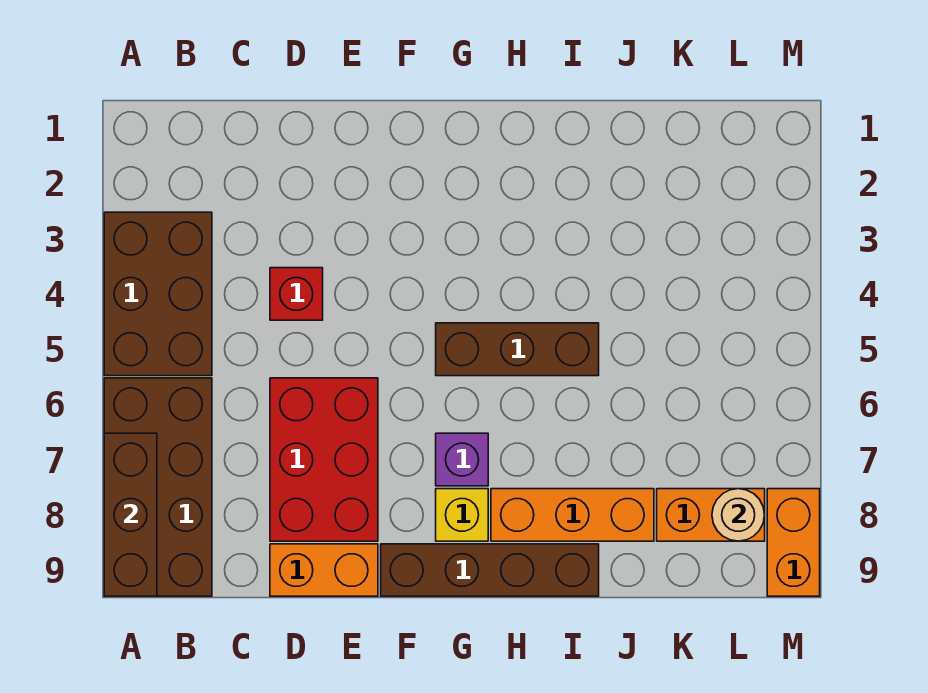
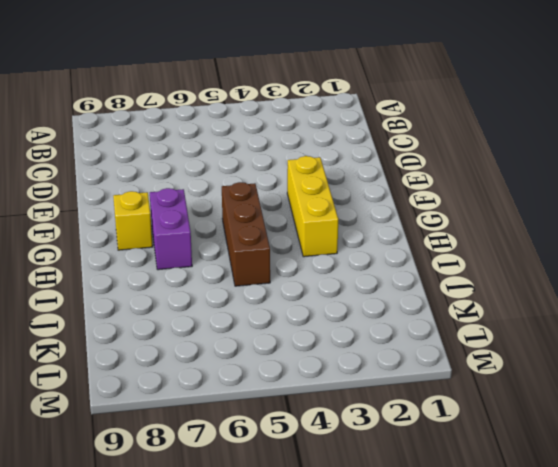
yellow brick F3:H3 level 1 -> none
purple brick G7:H7 level 1 -> purple brick G7 level 1
none -> brown brick A3:B5 level 1
none -> brown brick A6:B9 level 1
none -> red brick D4 level 1

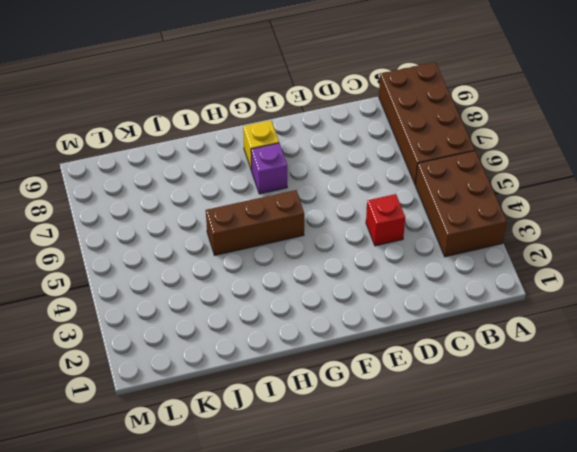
none -> red brick D6:E8 level 1
none -> orange brick D9:E9 level 1
none -> brown brick F9:I9 level 1

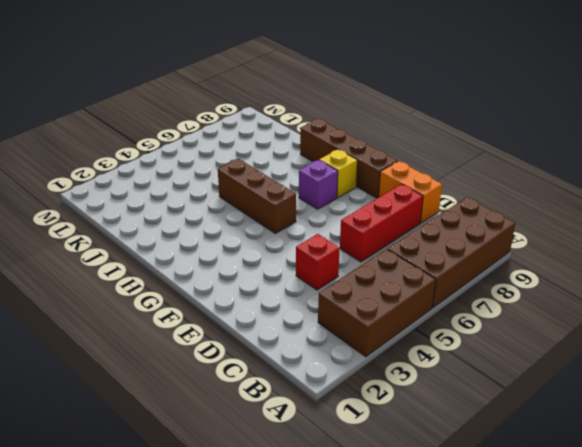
red brick D6:D8 level 1 -> red brick D6:E8 level 1
none -> orange brick H8:J8 level 1
none -> orange brick K8:L8 level 1
none -> orange brick M8:M9 level 1

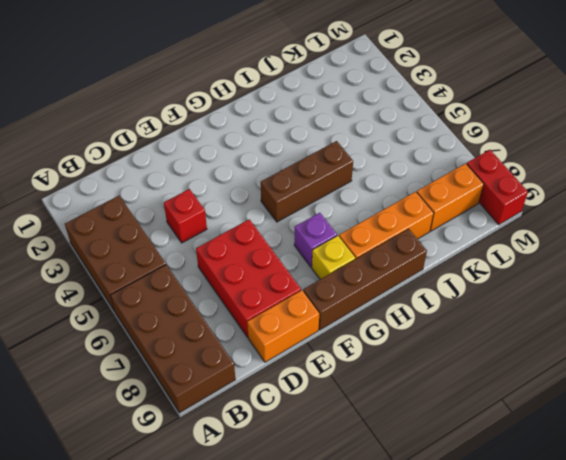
red brick M8:M9 level 1 -> orange brick M8:M9 level 1
none -> brown brick A7:A9 level 2
none -> tan round brick L8 level 2

